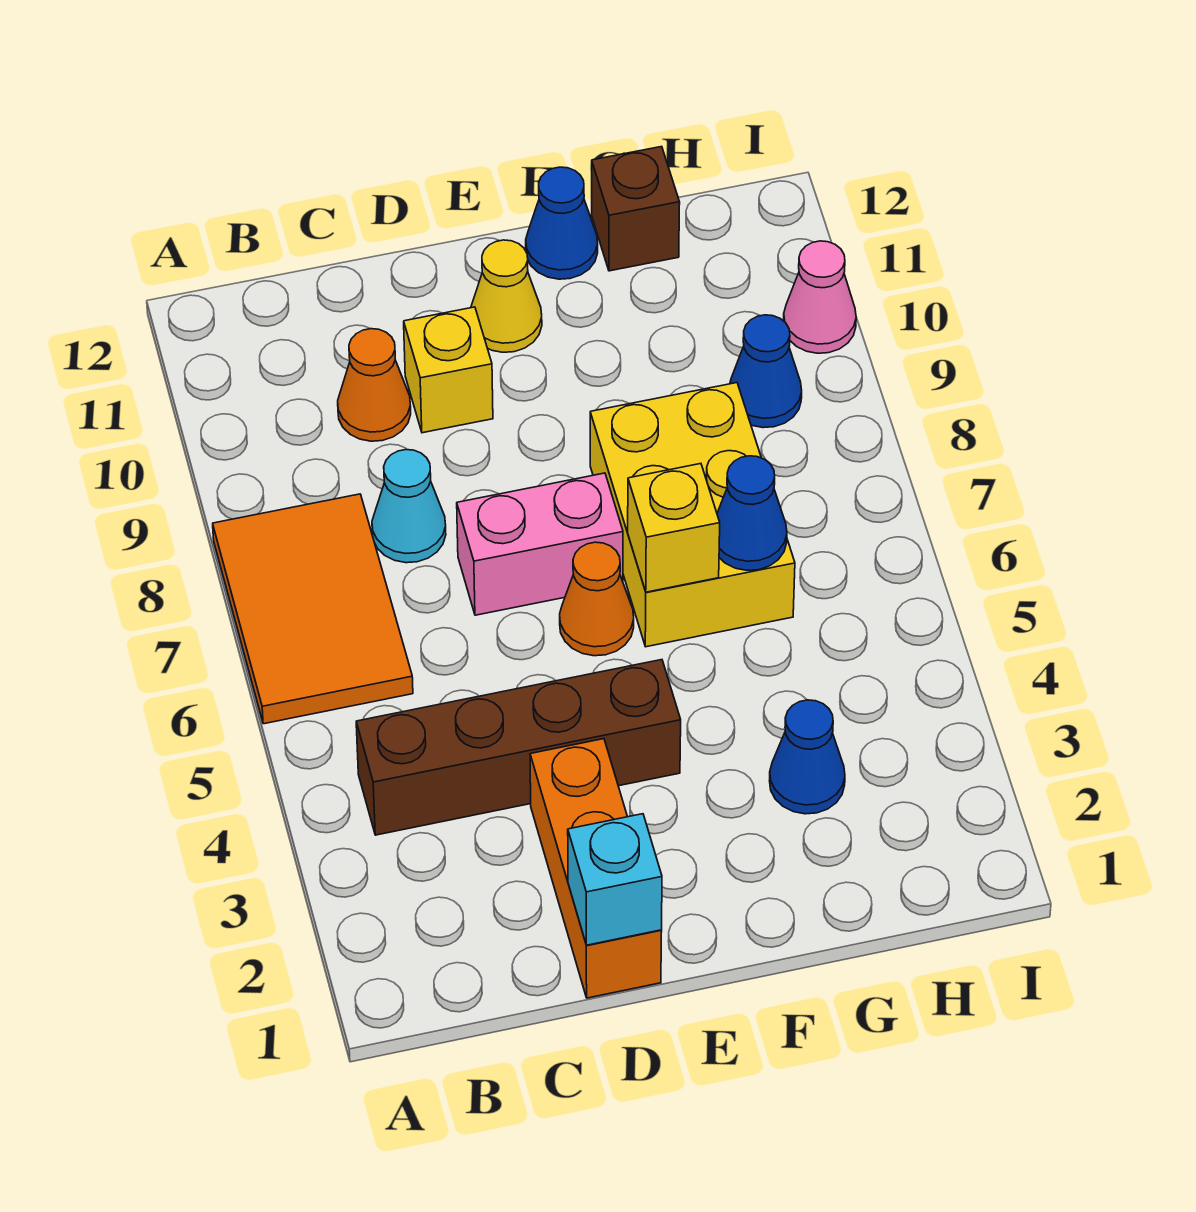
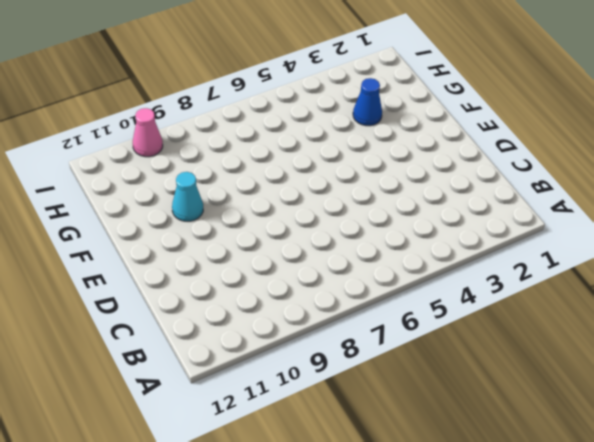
cyan cone F10 level 1 -> cyan cone C8 level 1
none -> orange tile A6:B8 level 1
none -> brown brick B4:E4 level 1
none -> orange cone C10 level 1

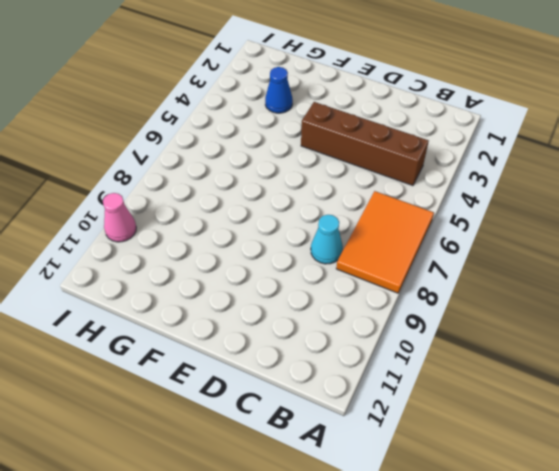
none -> orange cone C10 level 1
none -> orange brick D1:D3 level 1
none -> pink brick D7:E7 level 1

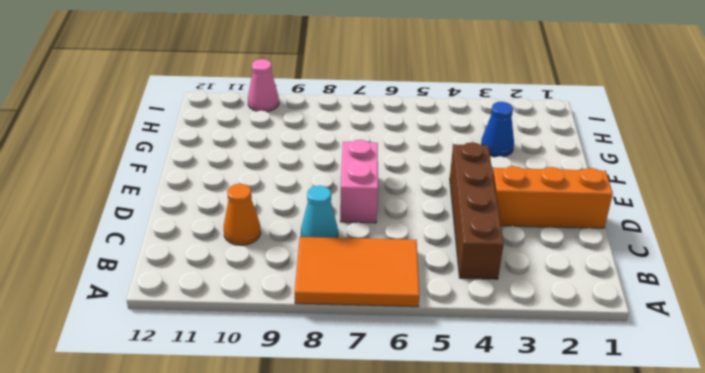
none -> yellow brick D10 level 1
none -> orange cone E6 level 1
none -> yellow cone E11 level 1

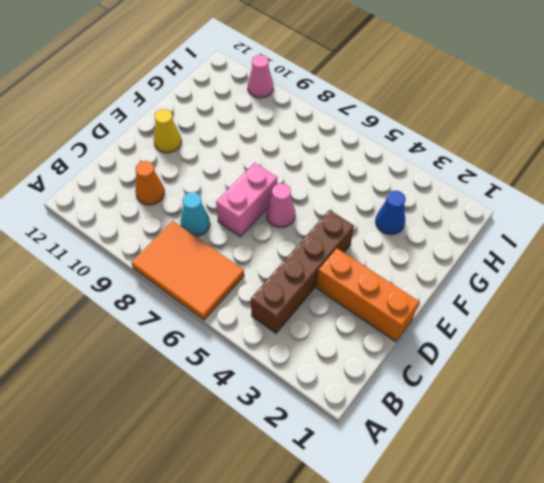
pink cone E6 level 1 -> orange cone E6 level 1
none -> yellow brick D10 level 1
none -> yellow brick F6:G8 level 1
none -> blue cone F12 level 1

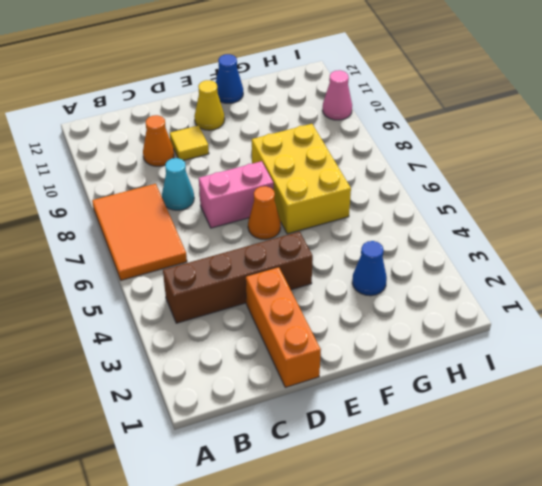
yellow tile D10 level 1 -> yellow brick D10 level 1
none -> brown brick G12 level 1
none -> blue cone H9 level 1
none -> cyan brick D1 level 2

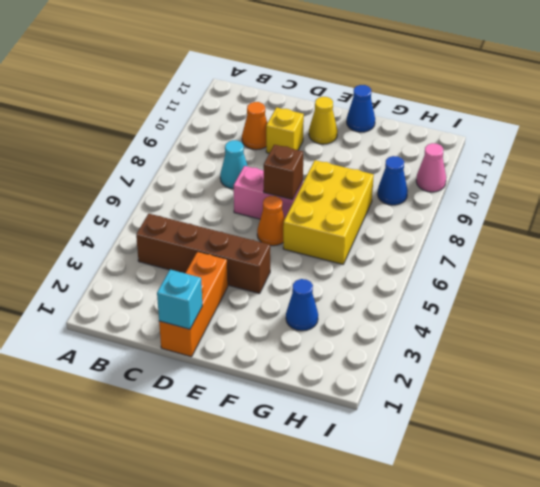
brown brick E7 level 2 -> brown brick G12 level 1
none -> orange tile A6:B8 level 1
none -> yellow brick F6 level 2
none -> blue cone G6 level 2

